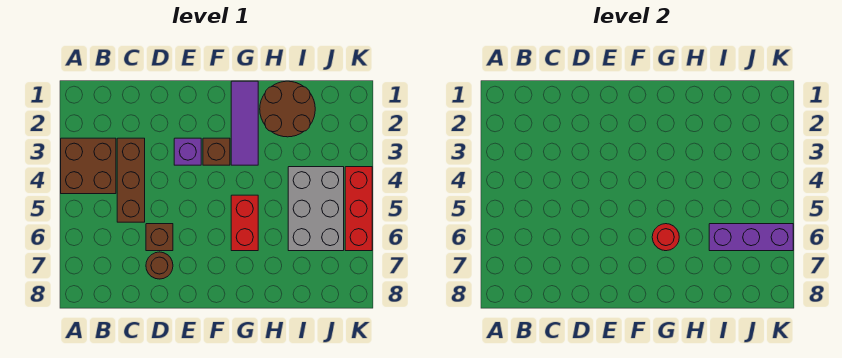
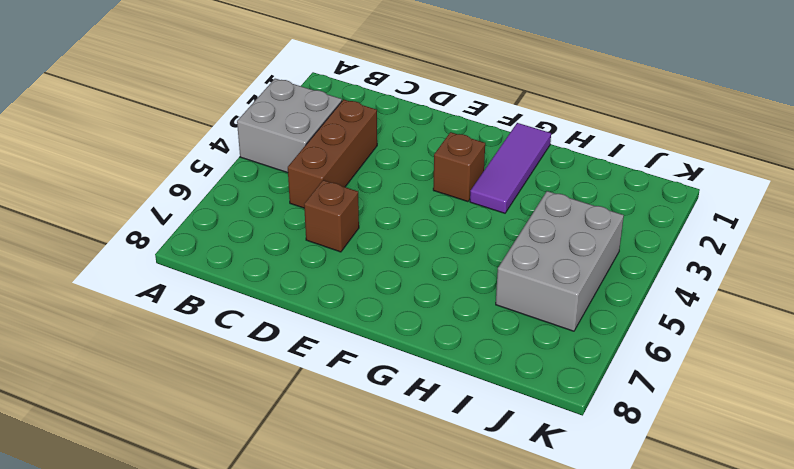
grey brick A3:B4 level 1 -> brown brick A3:B4 level 1
none -> brown round brick D7 level 1
none -> purple brick E3 level 1
none -> red brick G5:G6 level 1

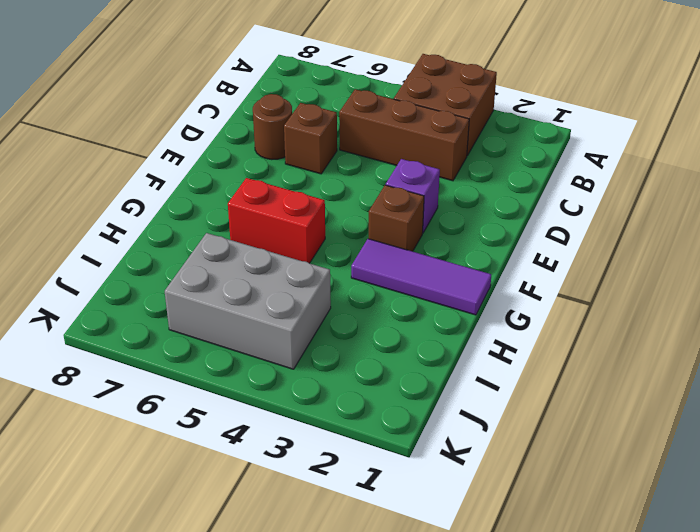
none -> brown round brick H1:I2 level 1
none -> red brick K4:K6 level 1
none -> red round brick G6 level 2

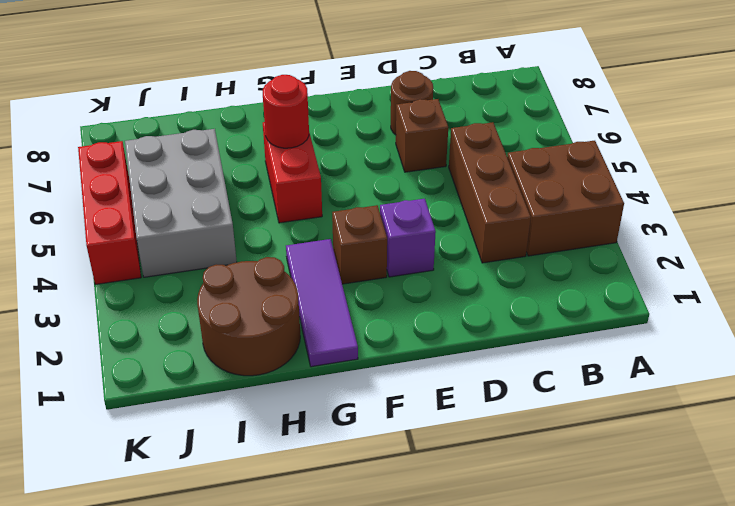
none -> purple brick I6:K6 level 2

